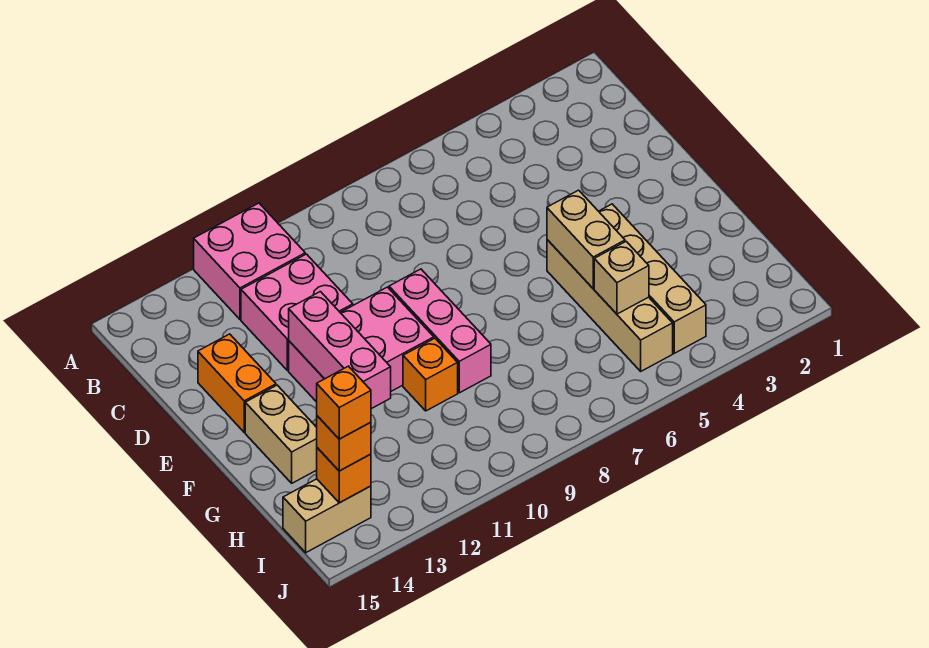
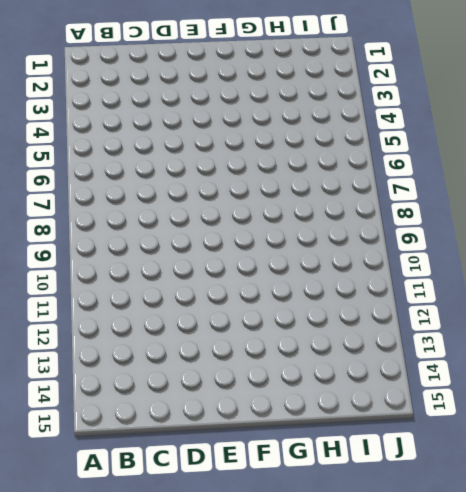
none -> pink brick A11:B12 level 1
none -> pink brick C11:D12 level 1
none -> orange brick D14:E14 level 1

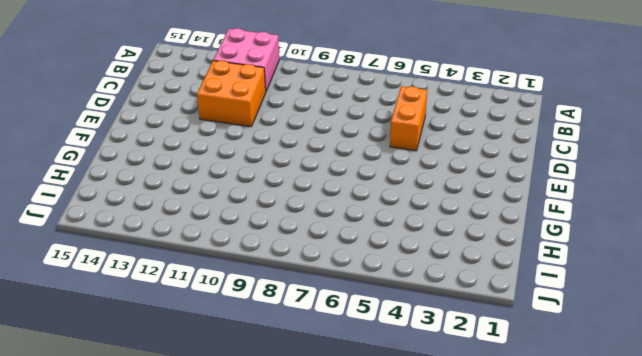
orange brick C5:D5 level 1 -> orange brick D14:E14 level 1
orange brick C11:D12 level 1 -> pink brick C11:D12 level 1
none -> pink brick E9:G9 level 1
none -> pink brick E10:F12 level 1
none -> tan brick F4:I4 level 1

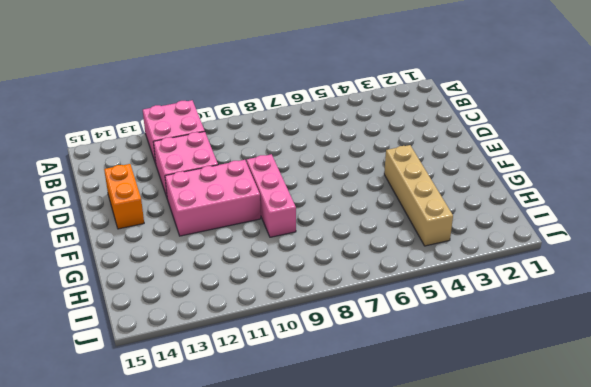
none -> tan brick F5:I5 level 1
none -> tan brick F14:G14 level 1
none -> orange brick G10 level 1

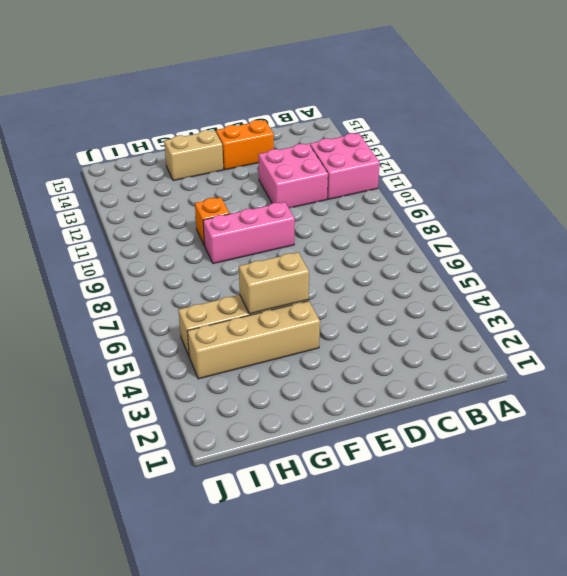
none -> pink brick E10:F12 level 1
none -> tan brick I14:I15 level 1
none -> pink brick E12:G12 level 2

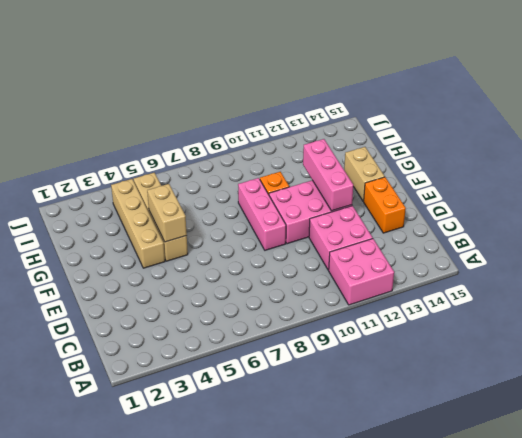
none -> tan brick I14:I15 level 1
none -> tan brick H5 level 2
none -> orange brick I14 level 2

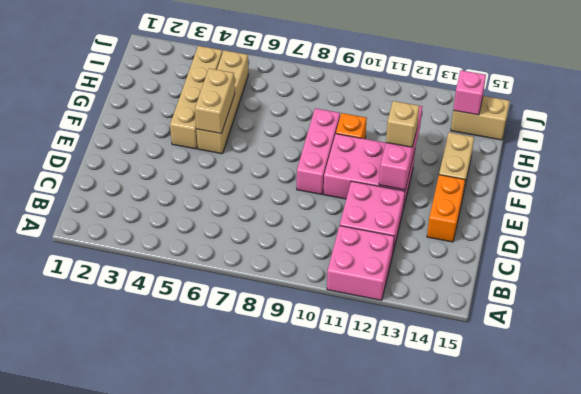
tan brick F12 level 3 -> tan brick H5 level 2
pink brick I14 level 2 -> orange brick I14 level 2
none -> orange brick I14 level 3
none -> orange brick I14 level 4

